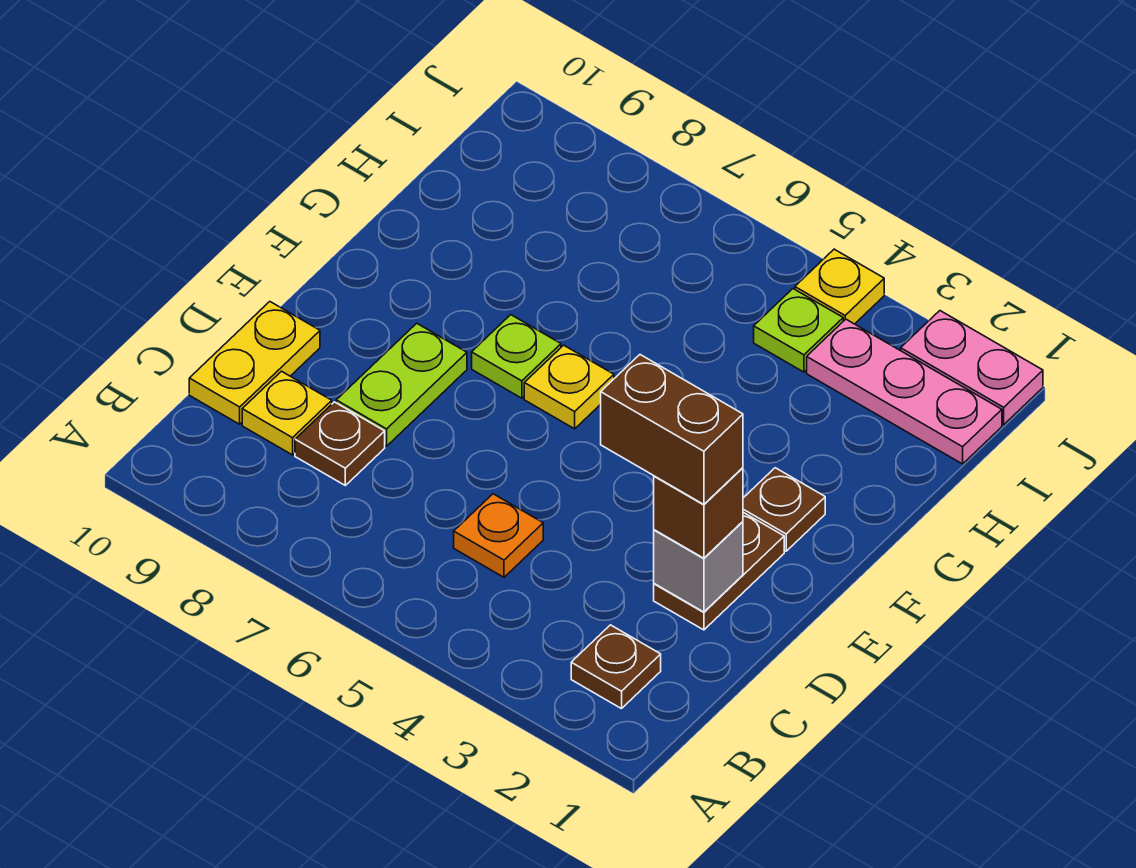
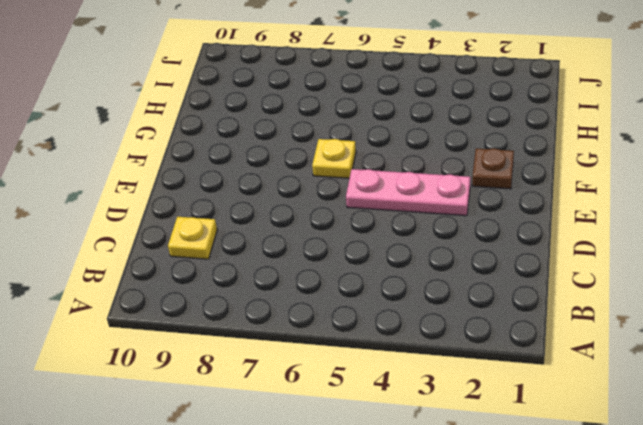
pink plate E3:E5 level 1 -> pink plate I1:I3 level 1
none -> brown plate B2 level 1
none -> orange plate C5 level 1
none -> brown plate C8 level 1

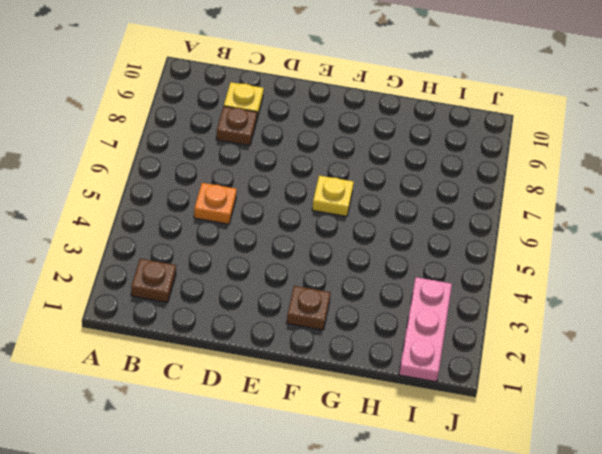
none -> yellow plate C10:D10 level 1
none -> brown plate D2:E2 level 1
none -> lime plate D8:E8 level 1

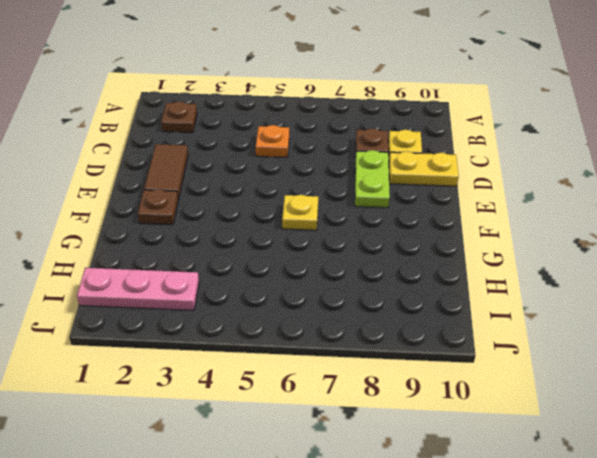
brown tile D2:E2 level 1 -> brown plate D2:E2 level 1
yellow plate D9:D10 level 1 -> yellow plate C10:D10 level 1
none -> lime plate F7 level 1
none -> lime plate I4 level 1
none -> pink plate J1:J2 level 1

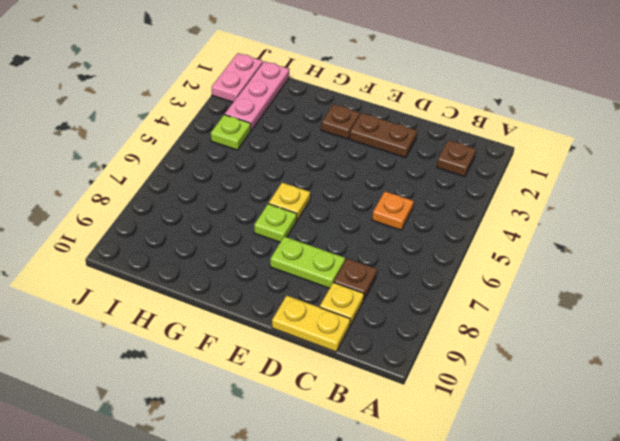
none -> yellow plate J4 level 1
none -> grey brick D2 level 2
none -> brown brick D2 level 3

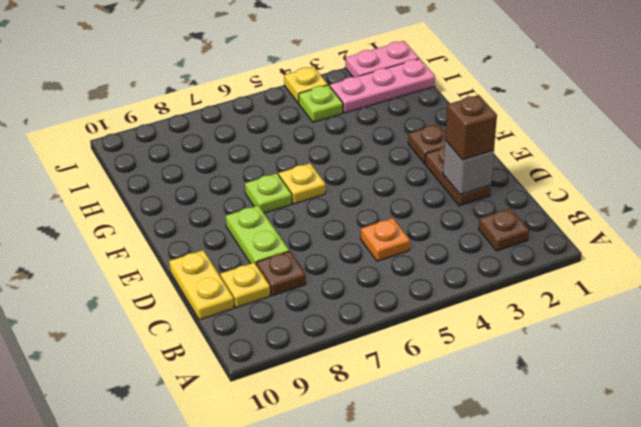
none -> brown brick D2:D3 level 4

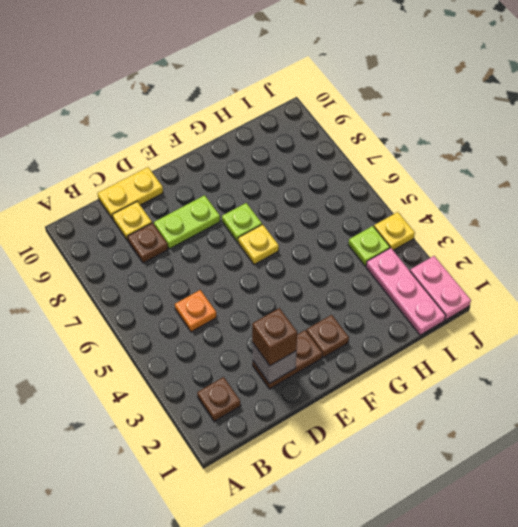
none -> brown brick D2:D3 level 4

